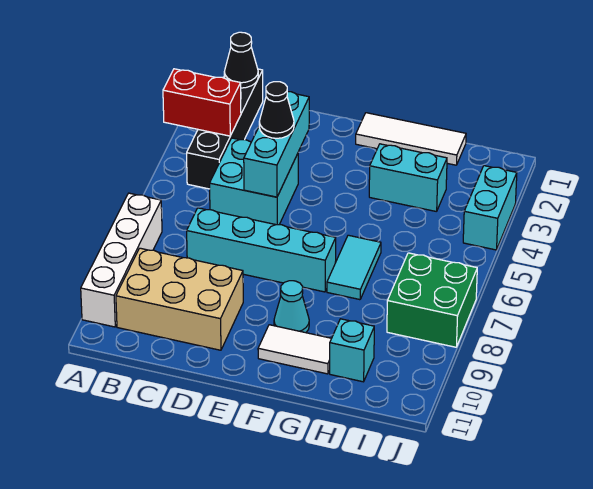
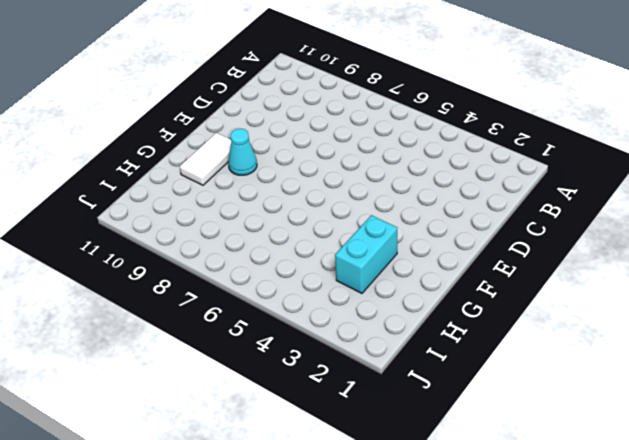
none -> white brick A7:A10 level 1
none -> black brick B1:B4 level 1
none -> tan brick B9:D10 level 1

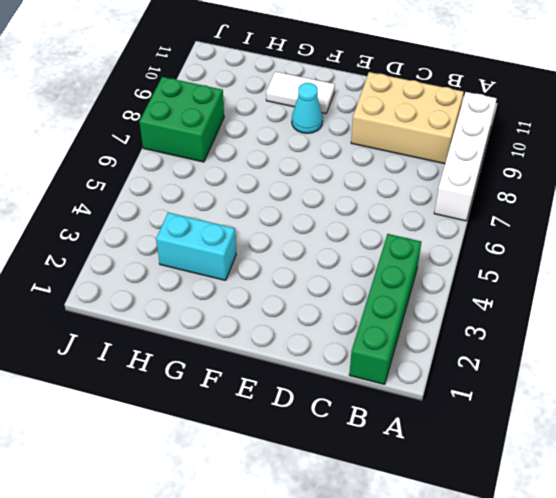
green brick B1:B4 level 1 -> black brick B1:B4 level 1
none -> cyan brick C4:D5 level 1
none -> cyan brick C7:F7 level 1
none -> white tile F1:H1 level 1

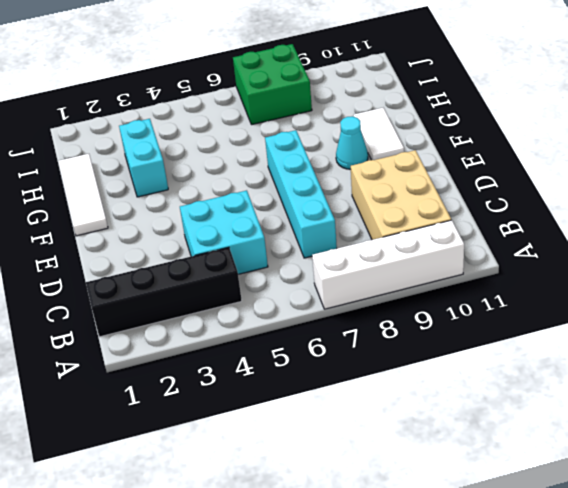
none -> cyan tile G6:G7 level 1
none -> cyan brick H10 level 1
none -> cyan brick J3:J4 level 1

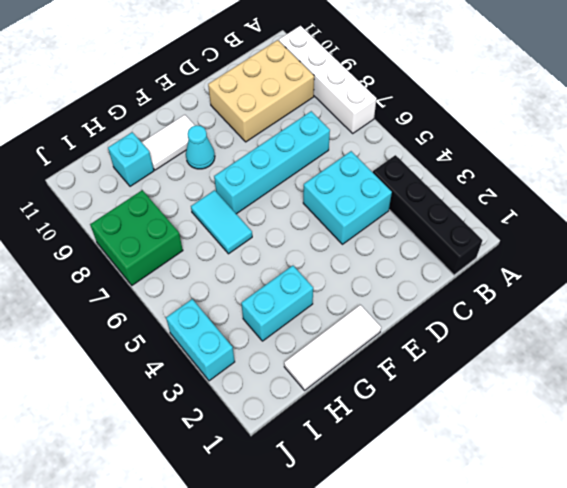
none -> red brick A3:B3 level 2
none -> black cone B1 level 2
none -> cyan brick D3:D5 level 2

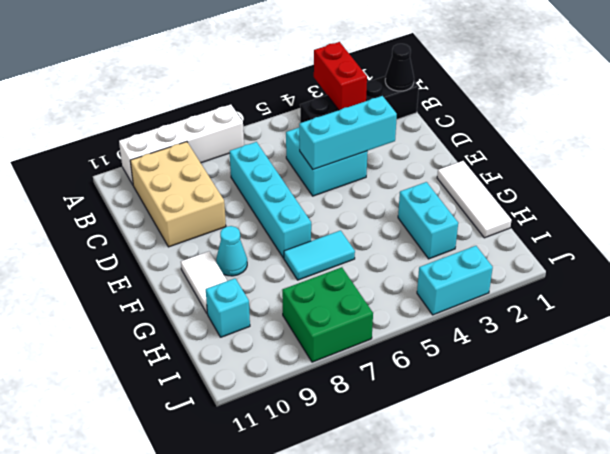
none -> black cone D4 level 3

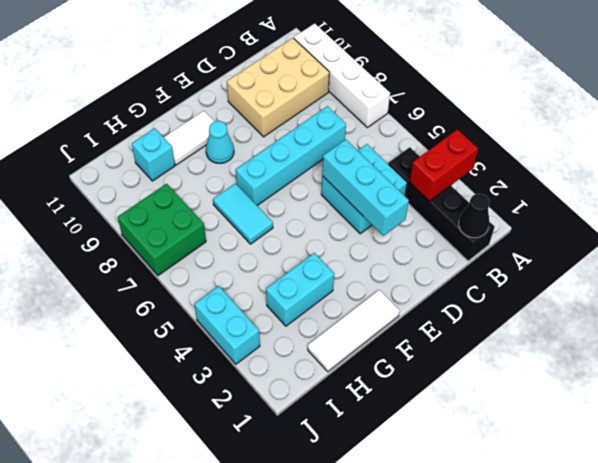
none -> black cone D4 level 3

